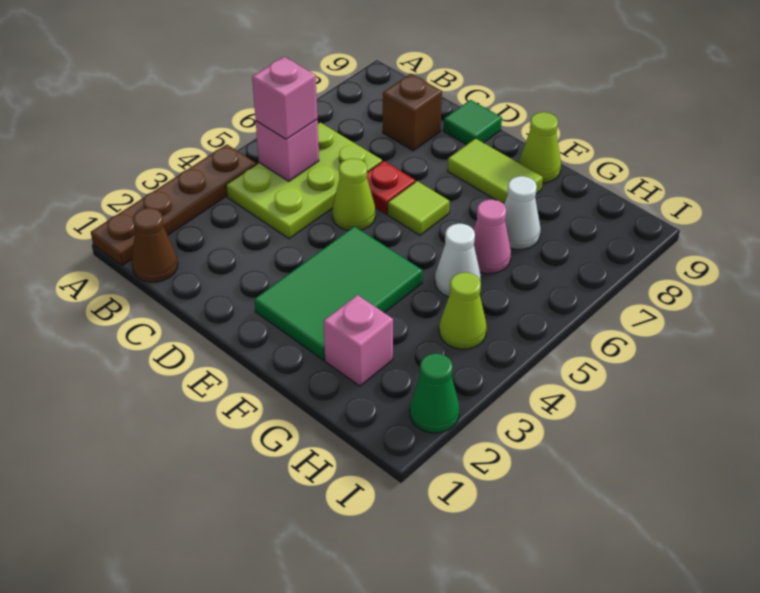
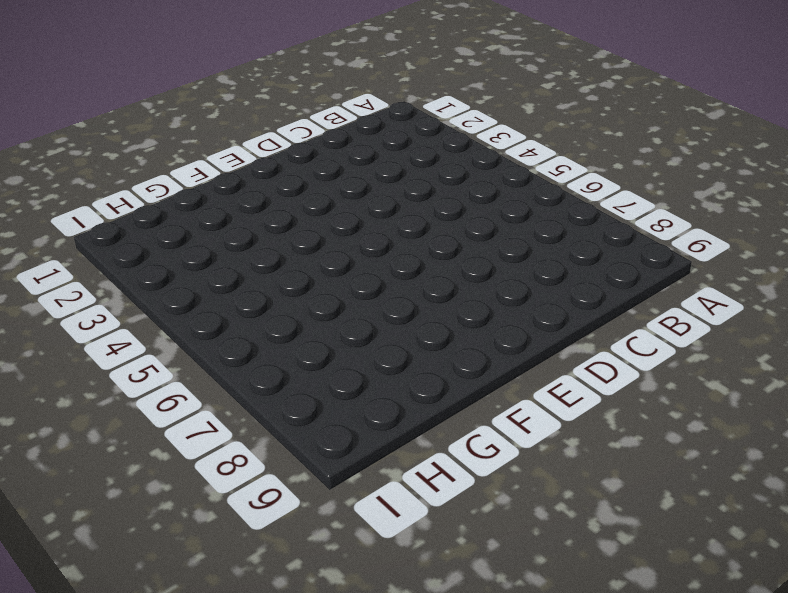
none -> brown plate A1:A4 level 1
none -> brown cone B1 level 1
none -> lime plate B4:C6 level 1

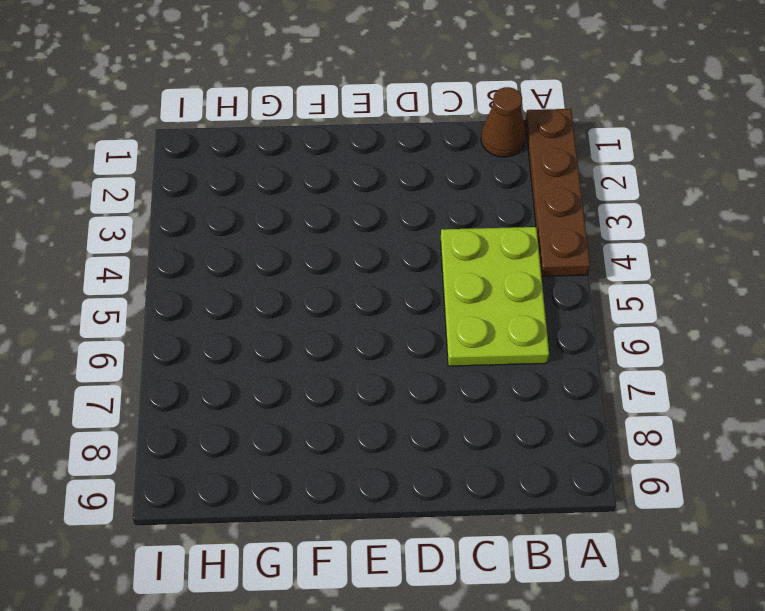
none -> brown brick C8 level 1
none -> lime cone D5 level 1
none -> red plate D6 level 1

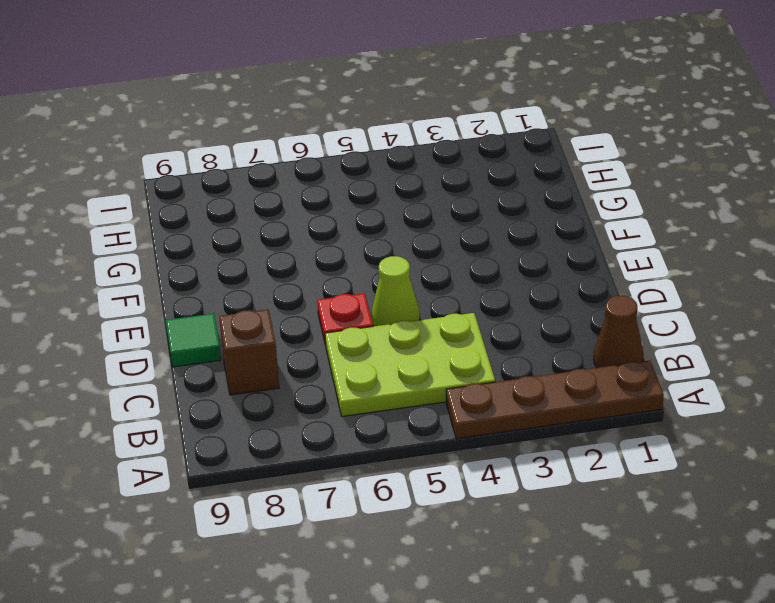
none -> green tile E2:F4 level 1
none -> lime tile E6 level 1
none -> lime tile E8:F8 level 1

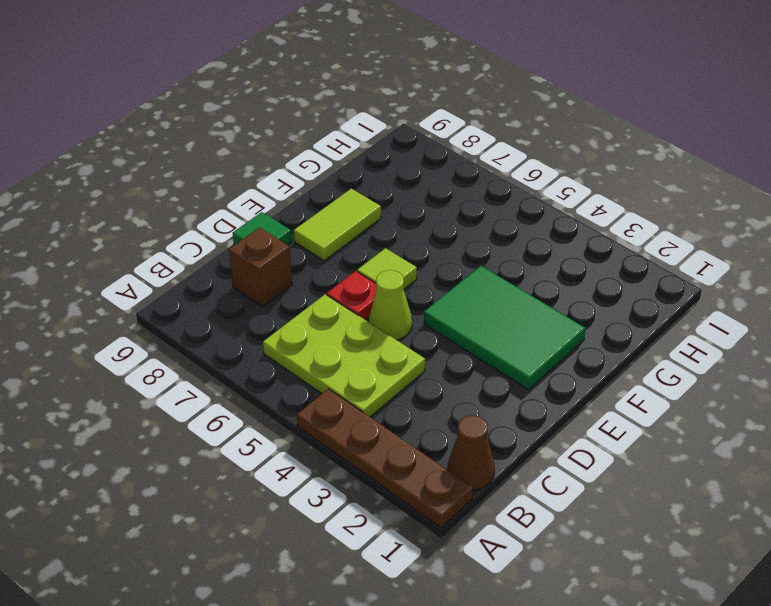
none -> lime cone F9 level 1
none -> pink brick G2 level 1
none -> white cone G5 level 1

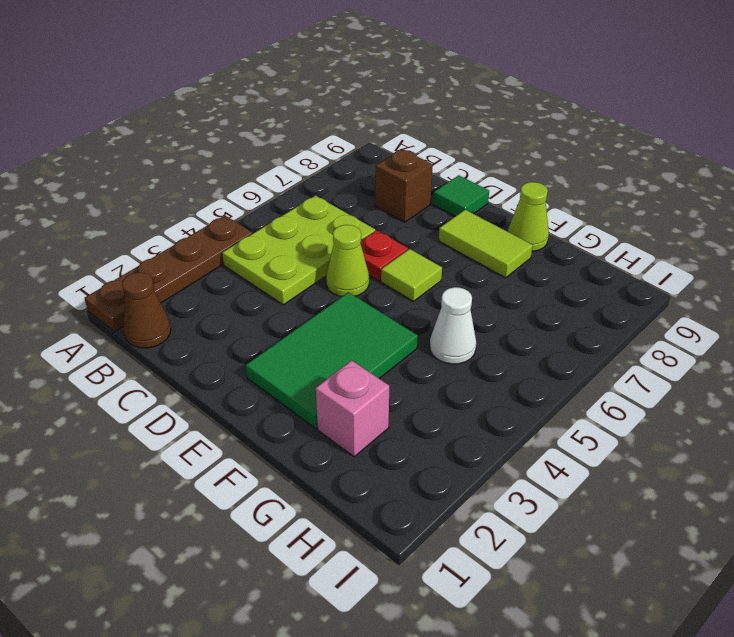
none -> pink cone G6 level 1
none -> white cone G7 level 1
none -> lime cone H4 level 1

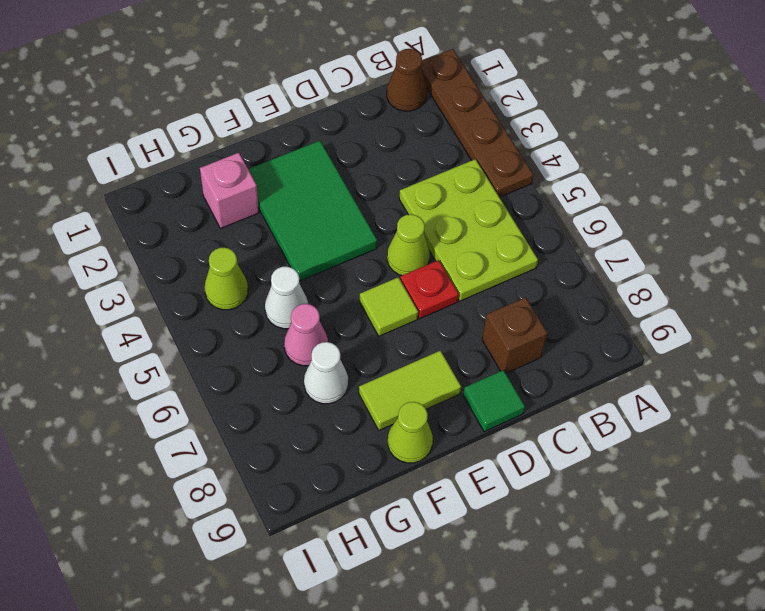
none -> green cone I2 level 1
none -> pink brick B5 level 2
none -> pink brick B5 level 3

